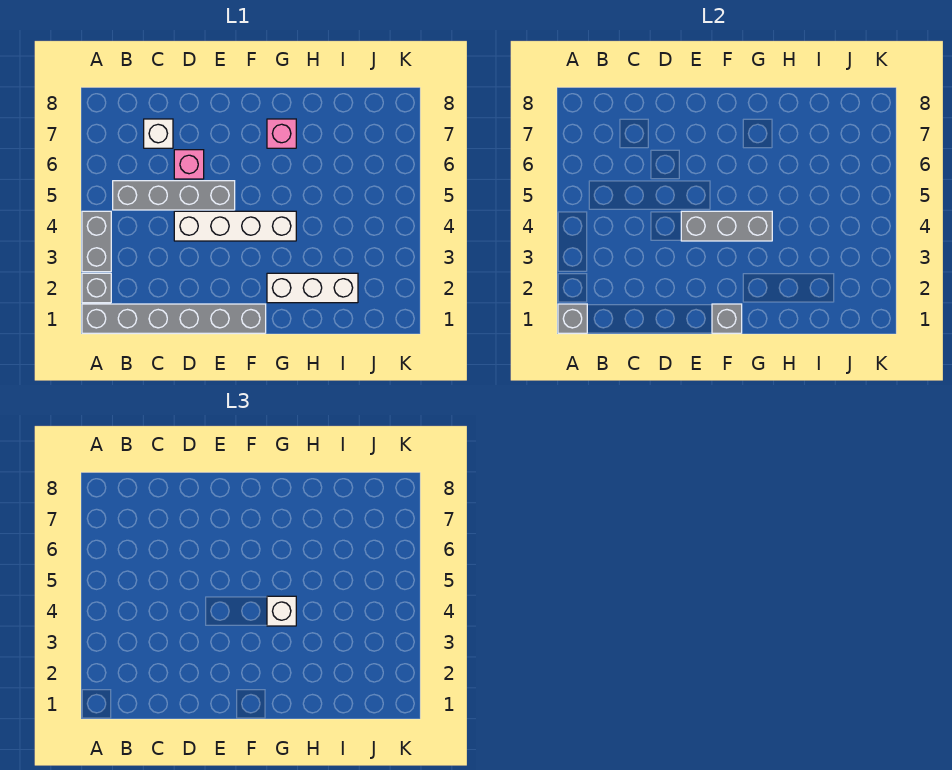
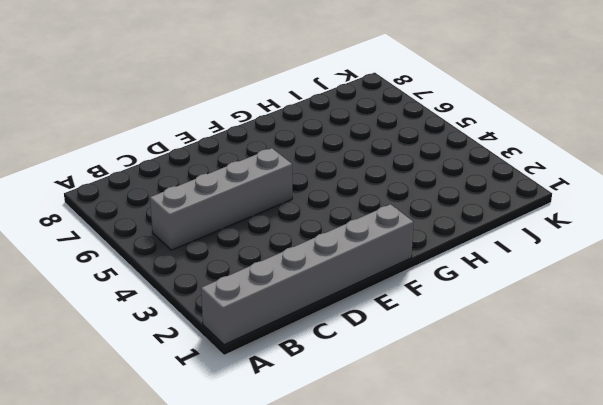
none -> grey brick A2 level 1
none -> grey brick A3:A4 level 1
none -> white brick C7 level 1

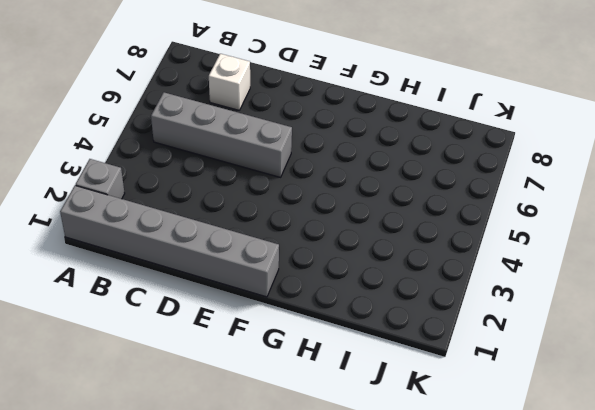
none -> grey brick A3:A4 level 1
none -> white brick D4:G4 level 1
none -> pink brick D6 level 1

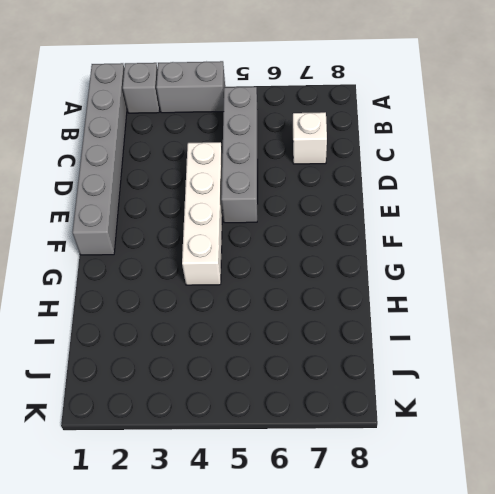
none -> pink brick D6 level 1
none -> white brick G2:I2 level 1
none -> pink brick G7 level 1

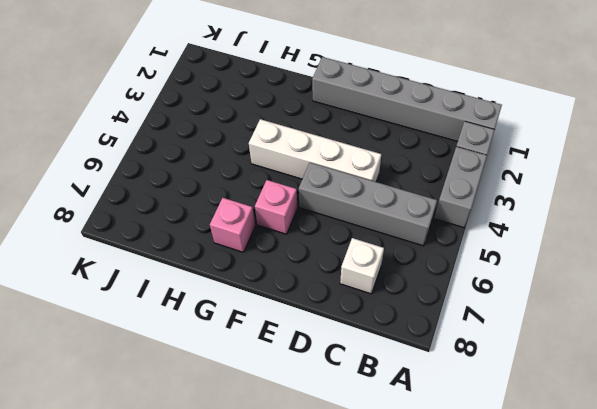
pink brick F6 level 1 -> pink brick D6 level 1
none -> white brick G2:I2 level 1
none -> grey brick A1 level 2
none -> grey brick E4:G4 level 2

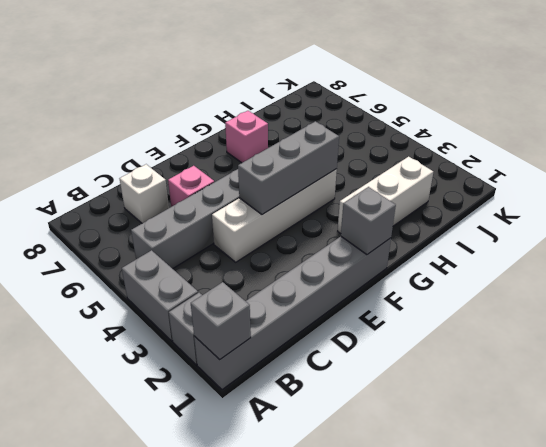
none -> white brick G4 level 3

